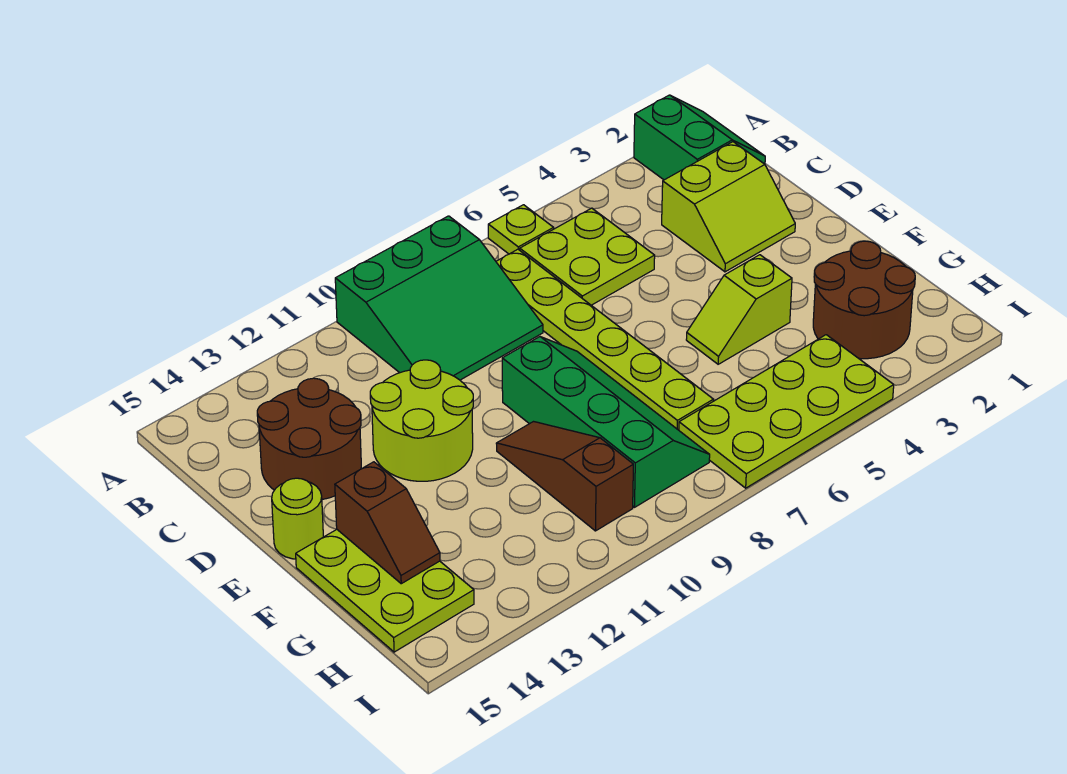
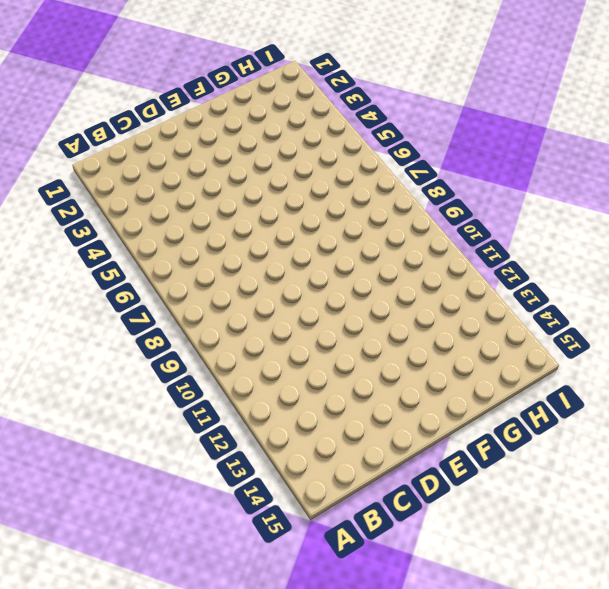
none -> green slope A1:B2 level 1 top 2
none -> lime plate A6 level 1
none -> green slope A8:C10 level 1 top A

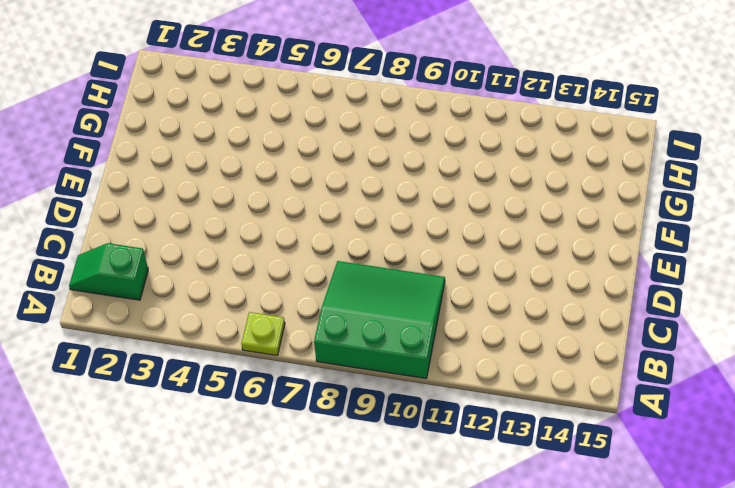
green slope B1:B2 level 1 top 2 -> green slope A1:B2 level 1 top 2
none -> lime plate B5:C6 level 1
none -> lime plate B7:G7 level 1
none -> lime slope C2:D3 level 1 top C

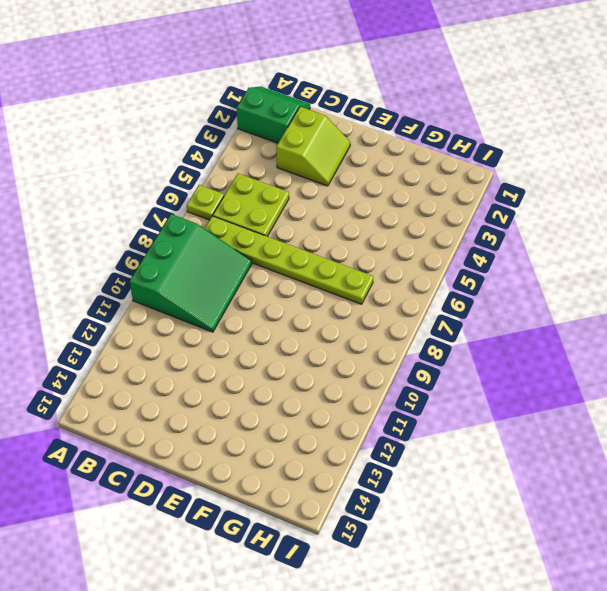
none -> brown round brick C13:D14 level 1
none -> lime round brick D11:E12 level 1
none -> green slope E8:H9 level 1 top 9

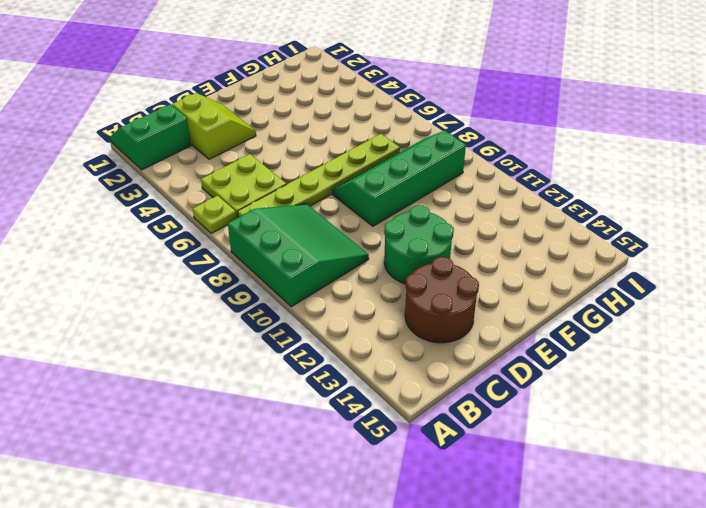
green round brick D11:E12 level 1 -> lime round brick D11:E12 level 1
none -> lime round brick E15 level 1
none -> lime slope F4:F5 level 1 top 4
none -> brown slope F10:H10 level 1 top H

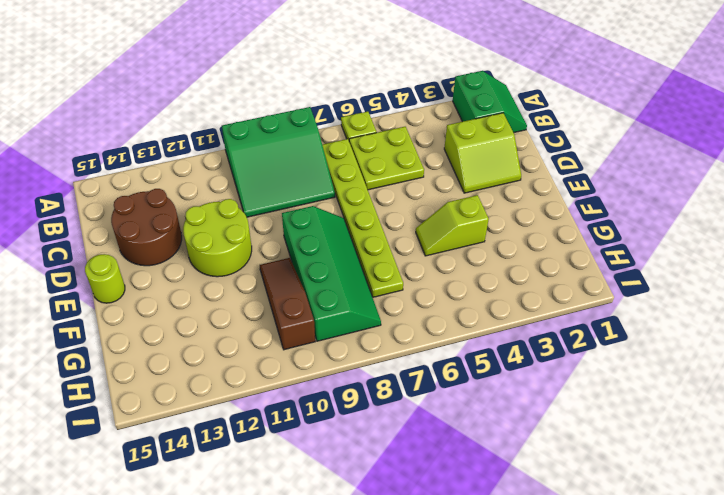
none -> lime plate F14:H15 level 1
none -> brown round brick G2:H3 level 1
none -> lime plate H4:I7 level 1

